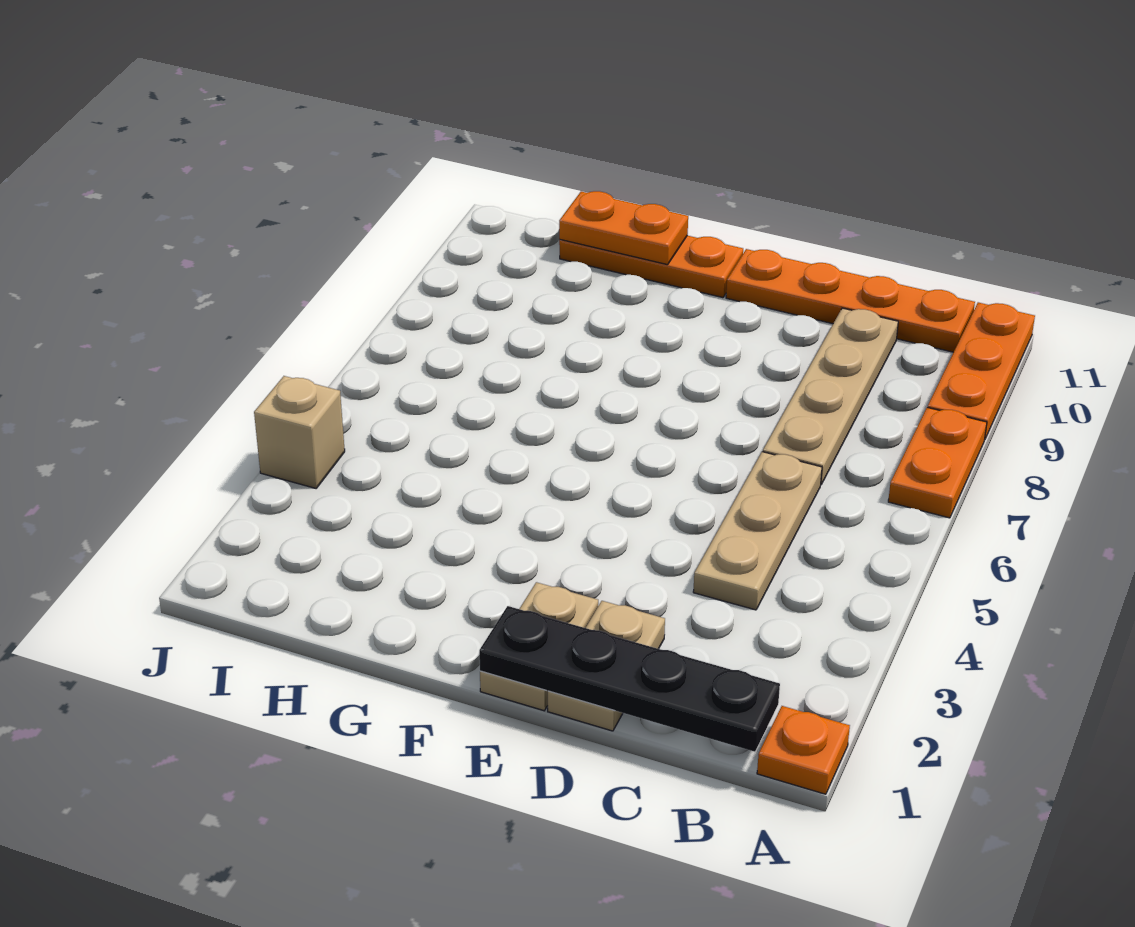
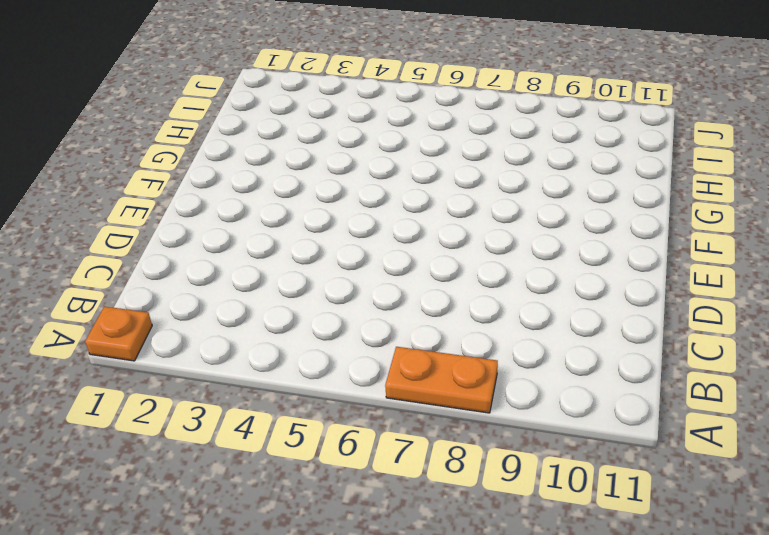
none -> orange plate A9:A11 level 1
none -> orange plate B11:E11 level 1
none -> tan plate C4:C6 level 1

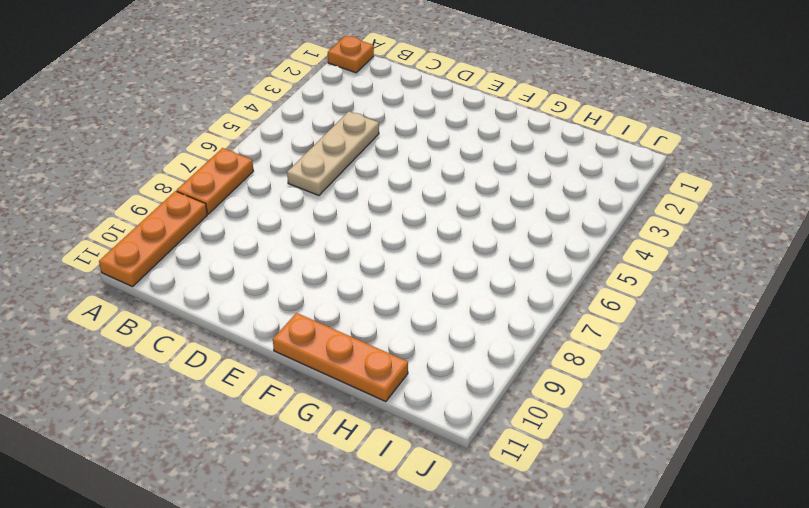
none -> orange plate B11:E11 level 1
none -> tan plate C7:C10 level 1
none -> tan plate D1:D2 level 1

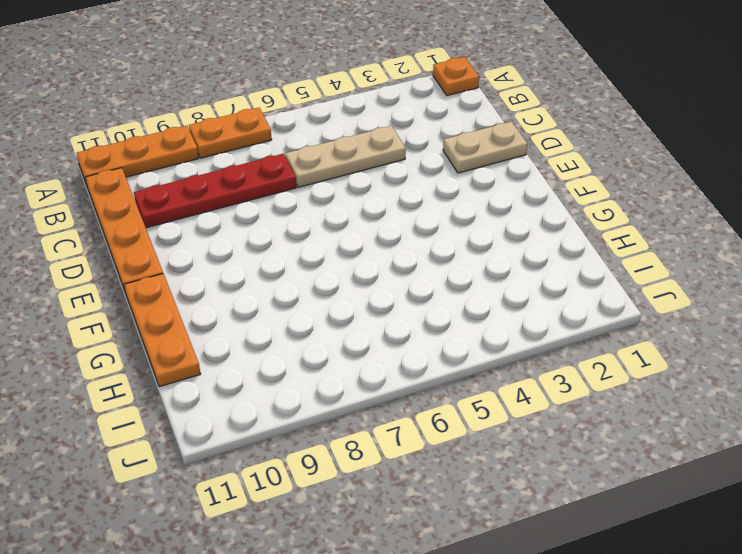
red plate C7:C10 level 1 -> tan plate C7:C10 level 1
none -> tan plate E1:E2 level 1
none -> tan brick J4 level 1
none -> black plate B1:E1 level 2

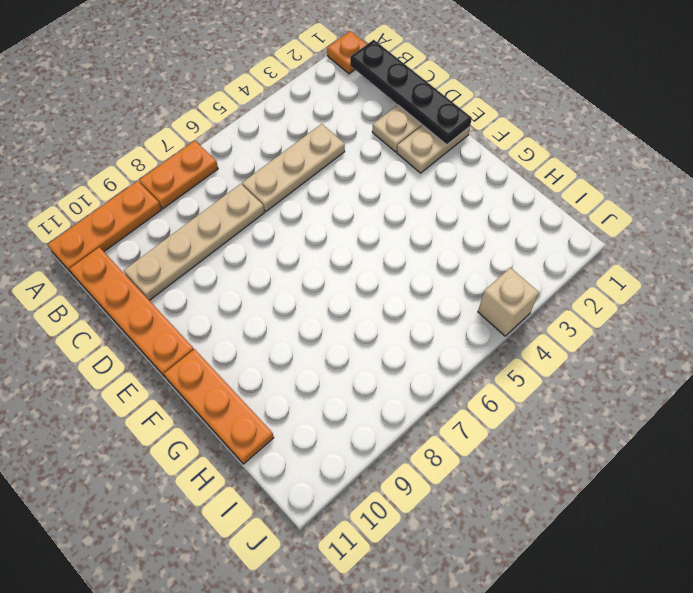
none -> orange plate G11:H11 level 2

